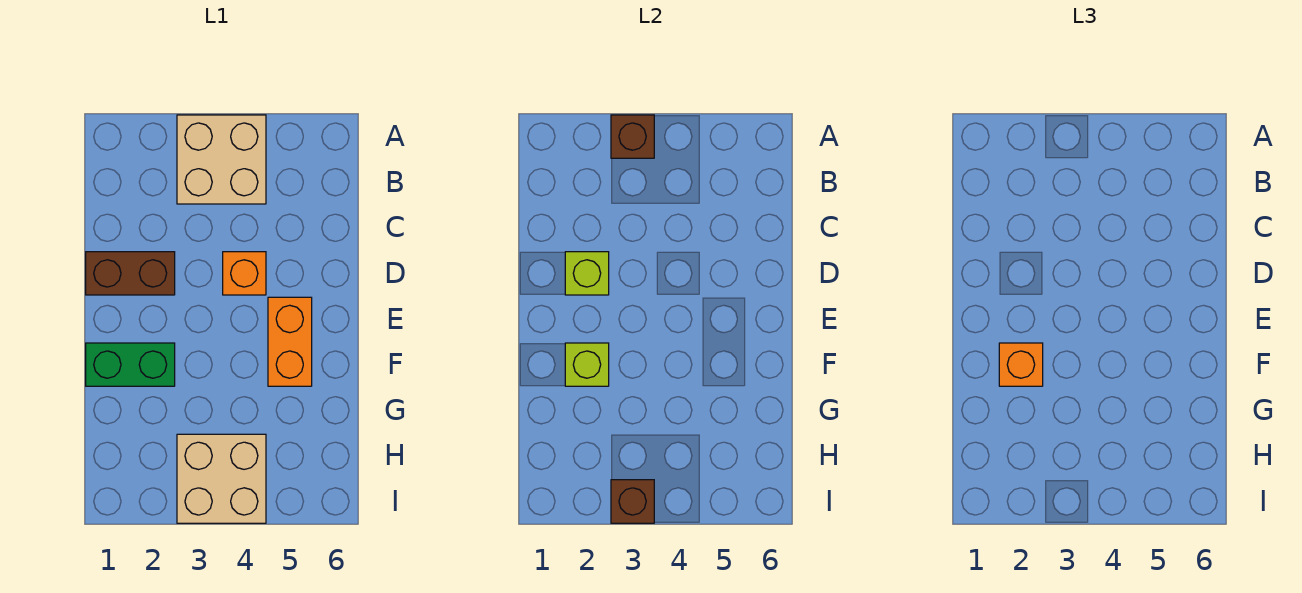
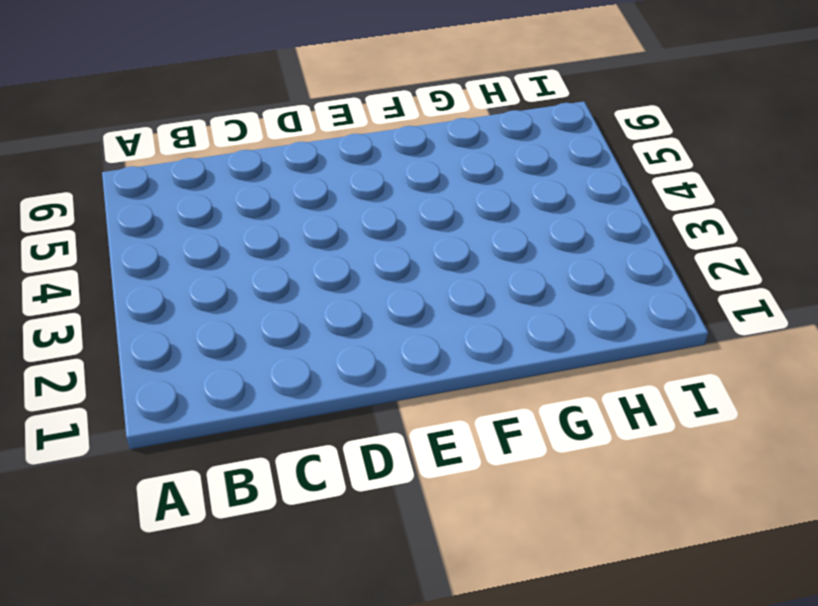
none -> tan brick A3:B4 level 1
none -> brown brick D1:D2 level 1

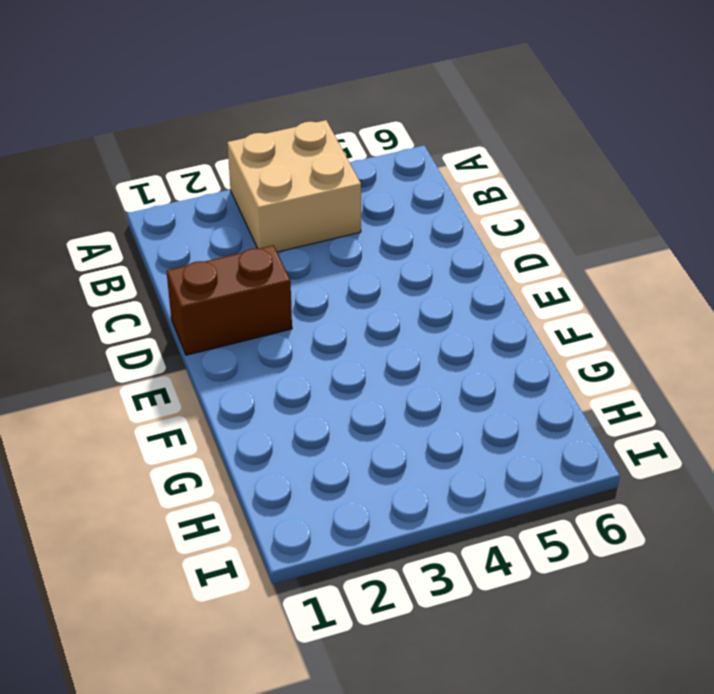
none -> orange brick D4 level 1
none -> orange brick E5:F5 level 1

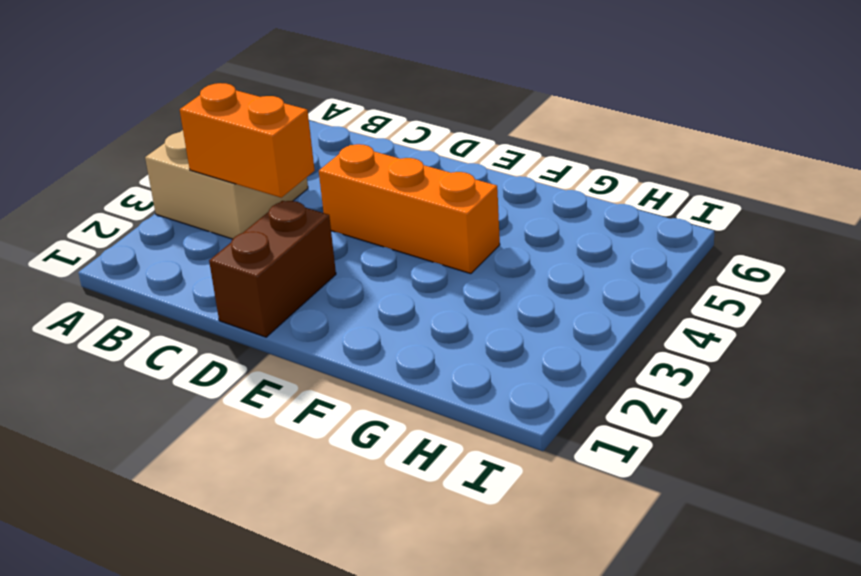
orange brick B3:C3 level 2 -> orange brick E5:F5 level 1
orange brick D4:F4 level 1 -> orange brick D4 level 1
none -> green brick F1:F2 level 1
none -> tan brick H3:I4 level 1

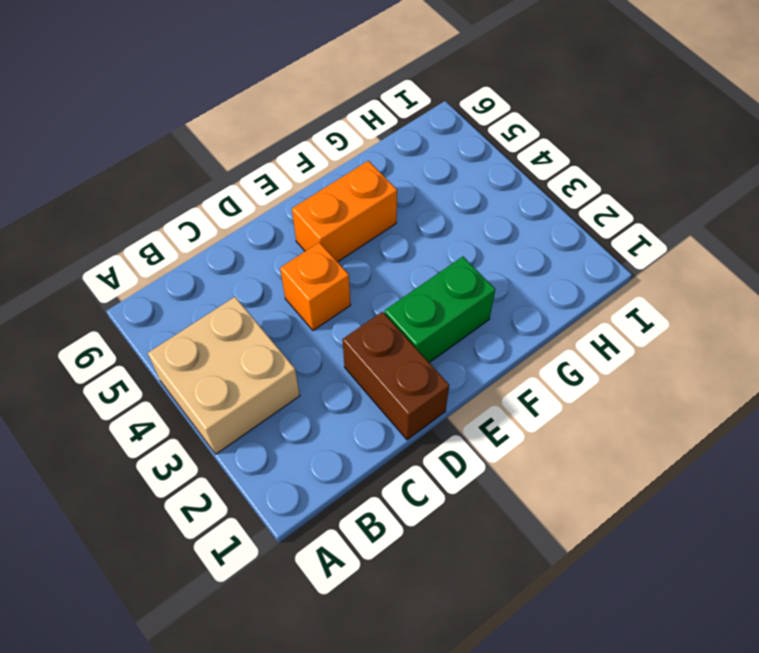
green brick E2:F2 level 1 -> green brick F1:F2 level 1
none -> tan brick H3:I4 level 1
none -> brown brick A3 level 2

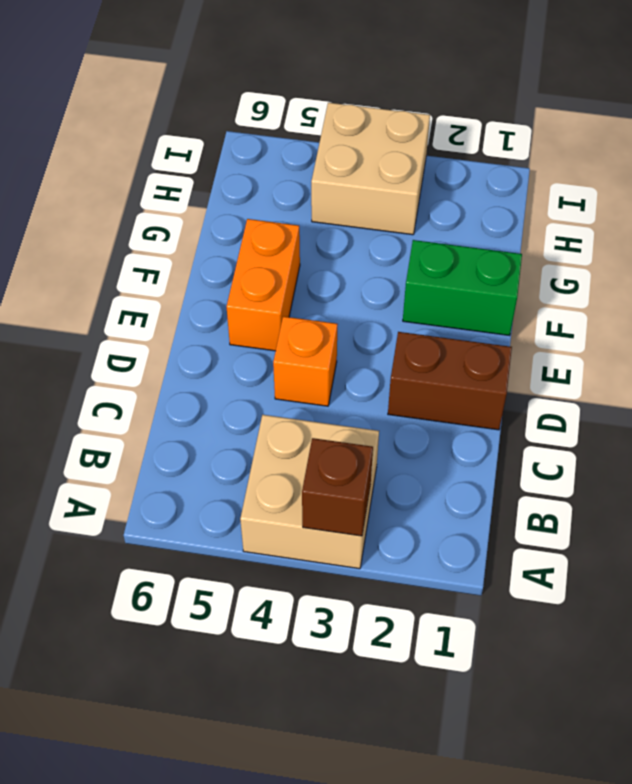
none -> lime brick D2 level 2
none -> lime brick F2 level 2

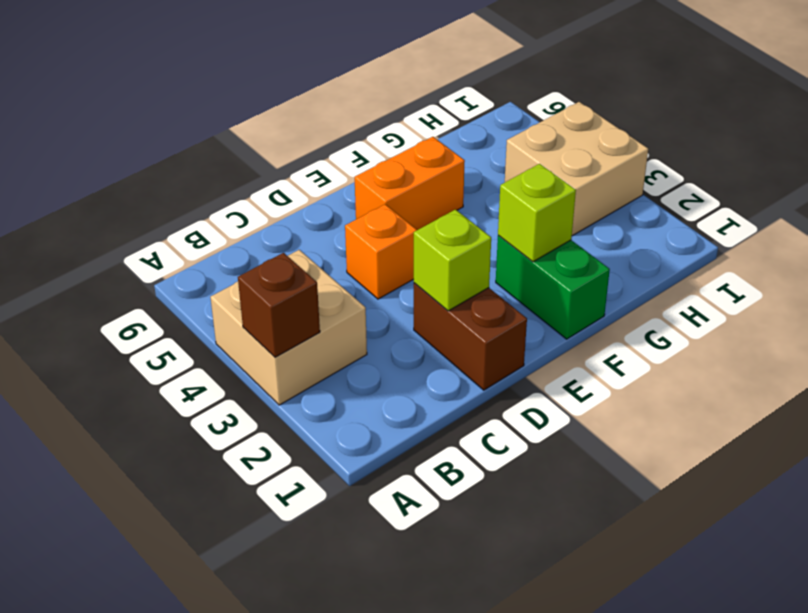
none -> brown brick I3 level 2
none -> orange brick F2 level 3

